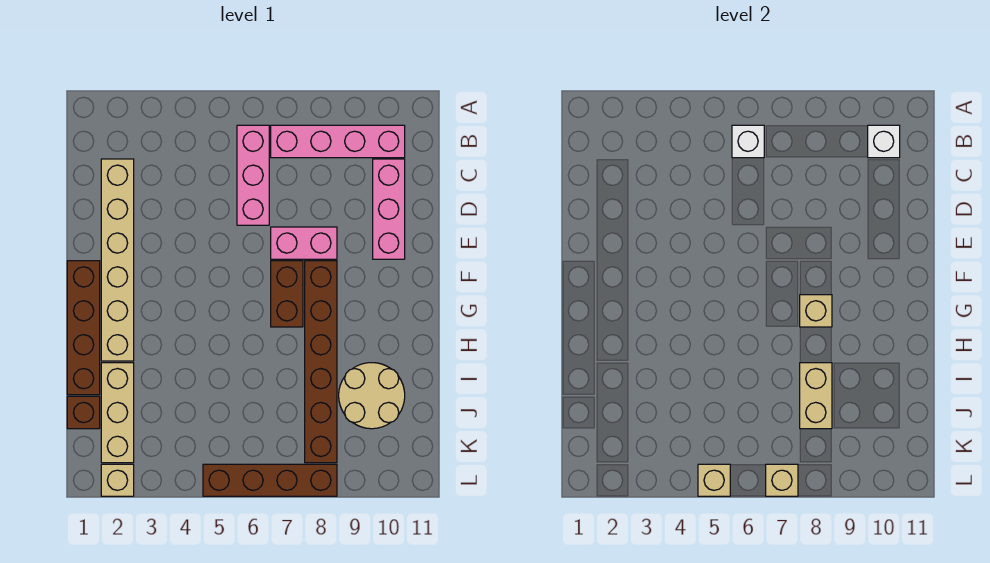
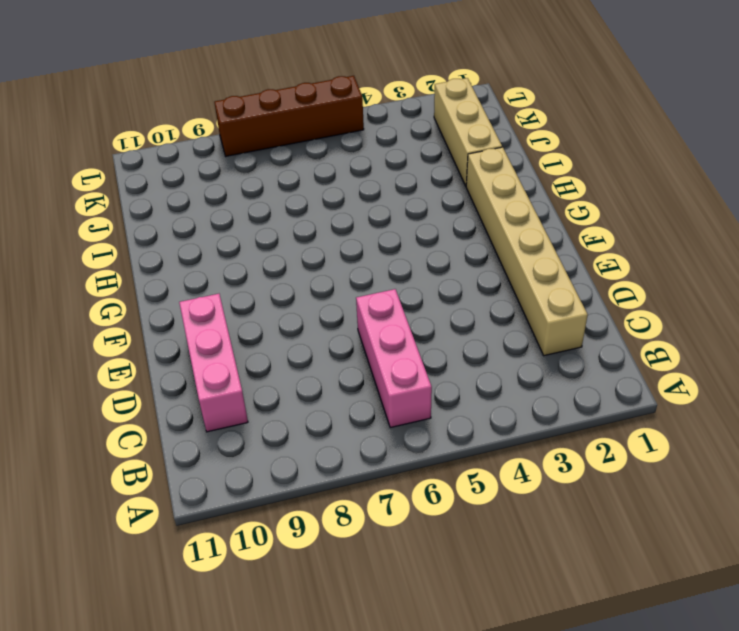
none -> pink brick B7:B10 level 1
none -> pink brick E7:E8 level 1
none -> brown brick F1:I1 level 1

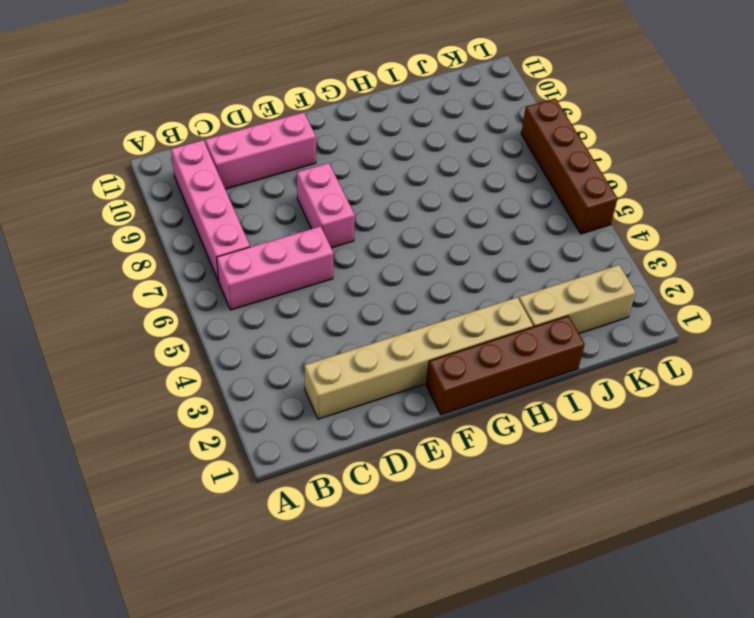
none -> brown brick F7:G7 level 1
none -> brown brick F8:K8 level 1
none -> tan round brick I9:J10 level 1

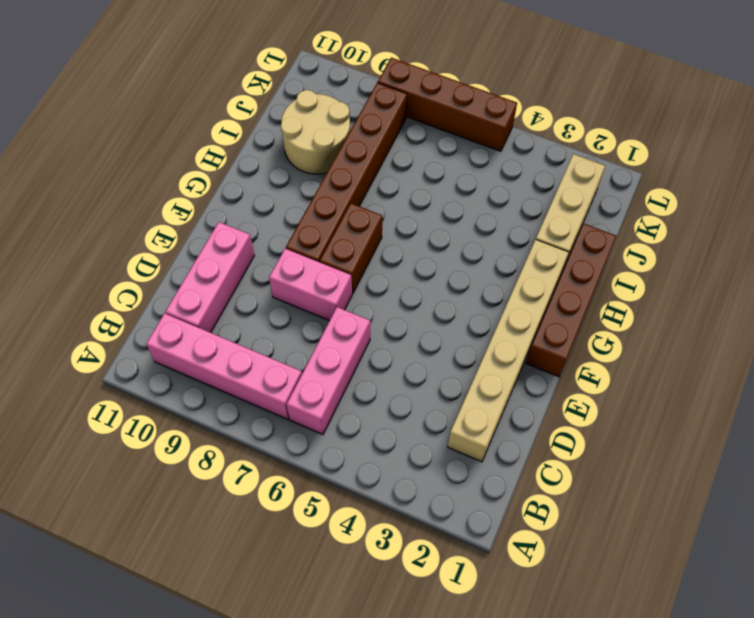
none -> brown brick J1 level 1
none -> tan brick L2 level 1
none -> white brick B6 level 2

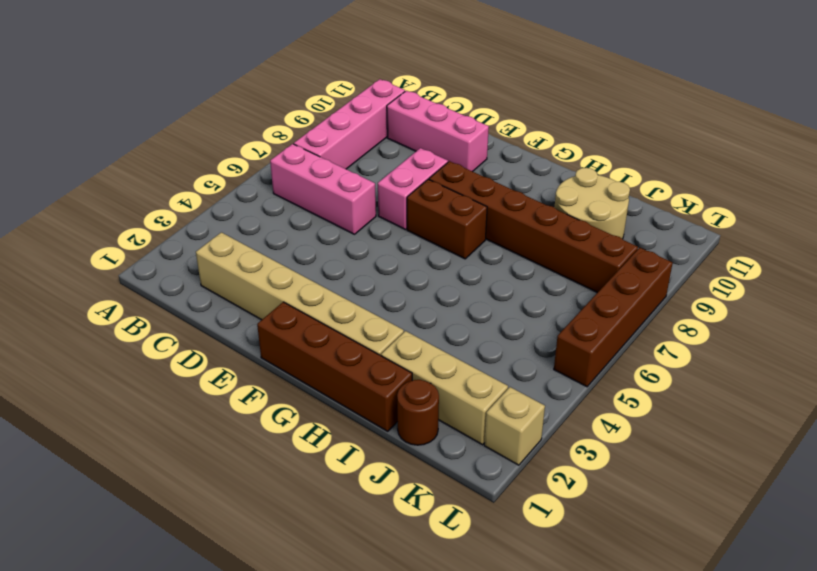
brown round brick J1 level 1 -> brown brick J1 level 1
none -> white brick B6 level 2
none -> white brick B10 level 2
none -> tan brick G8 level 2

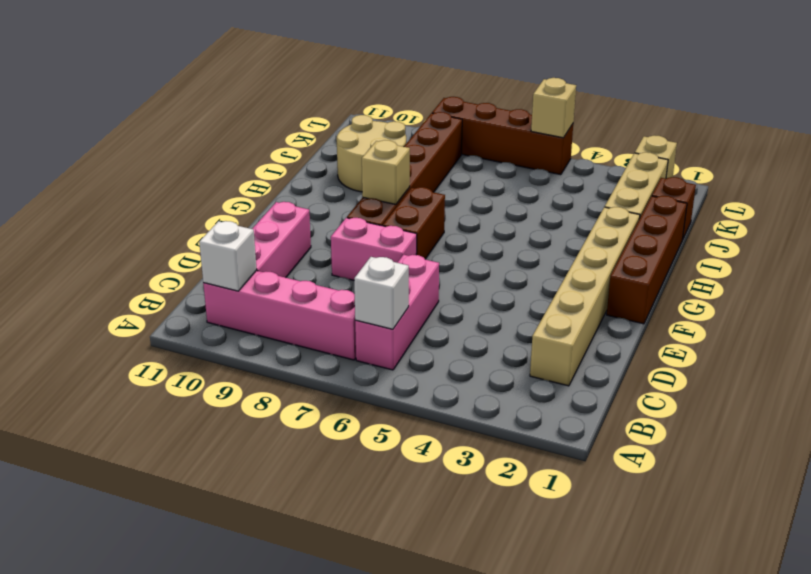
none -> tan brick I8:J8 level 2
none -> tan brick L7 level 2

